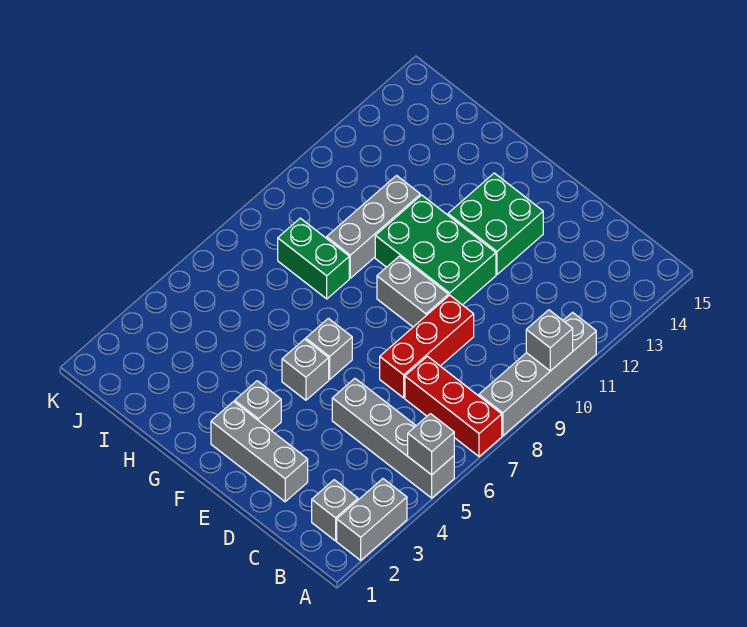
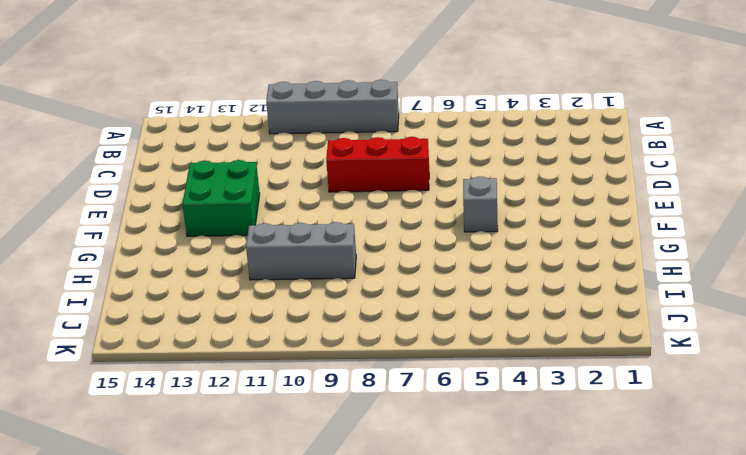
none -> grey brick A2:A3 level 1
none -> grey brick A5:D5 level 1
none -> red brick A7:C7 level 1

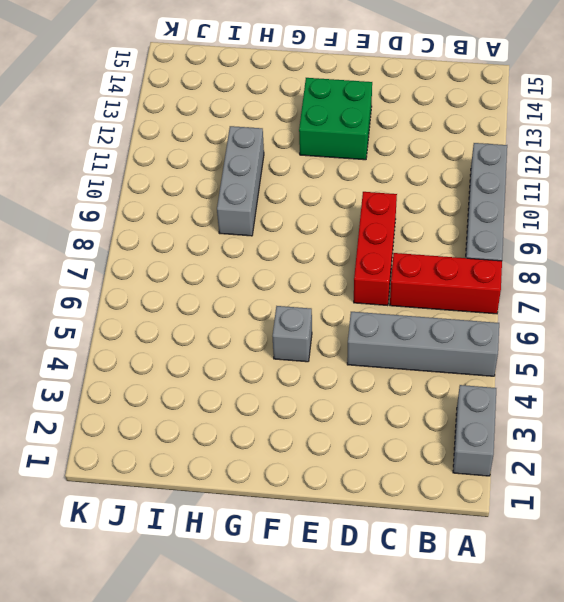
none -> grey brick B2 level 1
none -> grey brick D2:F2 level 1
none -> grey brick E9:F9 level 1

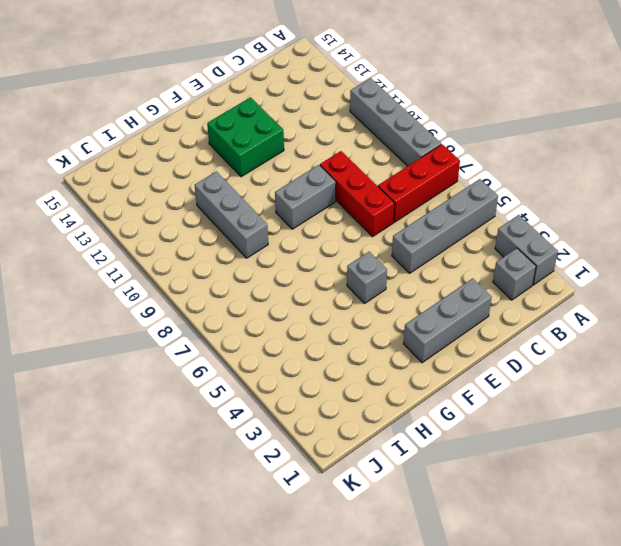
none -> green brick E10:G11 level 1
none -> grey brick F3 level 1
none -> grey brick F6 level 1

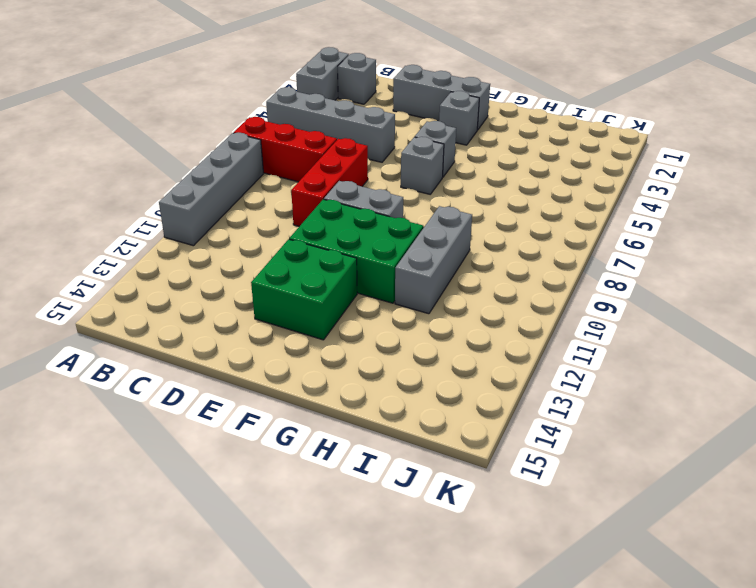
none -> green brick H8:I8 level 1
none -> grey brick A5 level 2
none -> grey brick A10 level 2

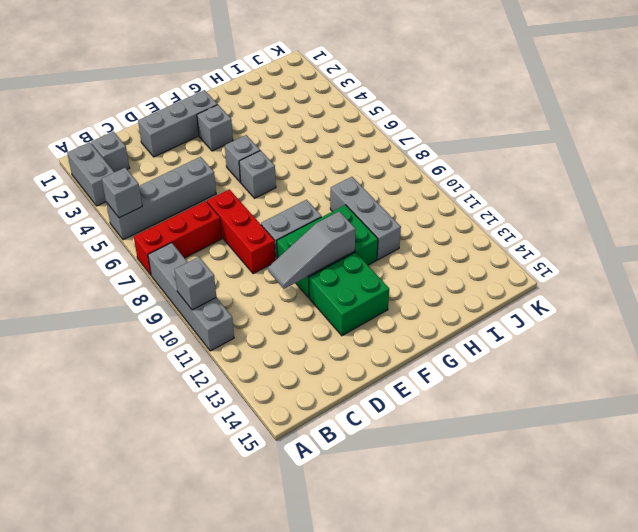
grey slope D11:F11 level 2 top F -> none
none -> green brick H8:I8 level 1

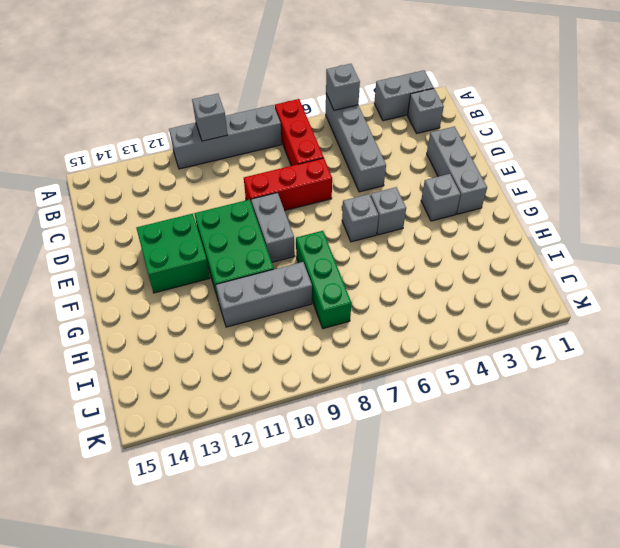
green brick G8:I8 level 1 -> green brick H8:I8 level 1

